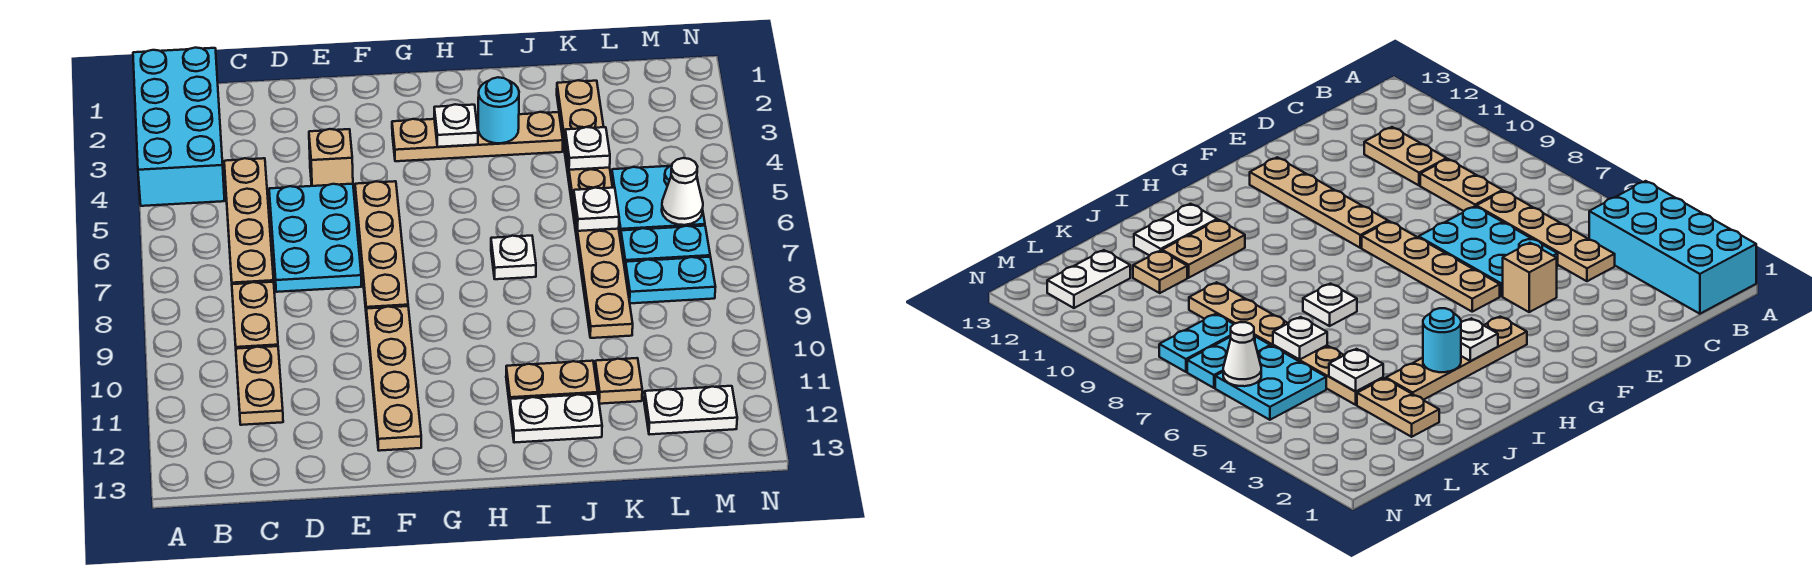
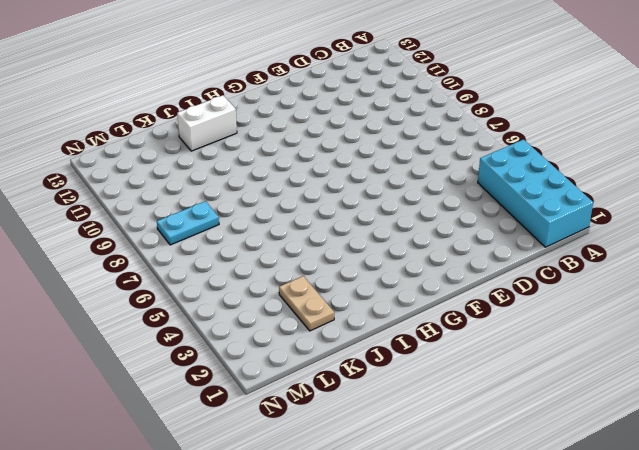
white brick I12:J12 level 1 -> white plate I12:J12 level 1
none -> tan plate C4:C7 level 1
none -> tan plate C8:C9 level 1
none -> tan plate C10:C11 level 1

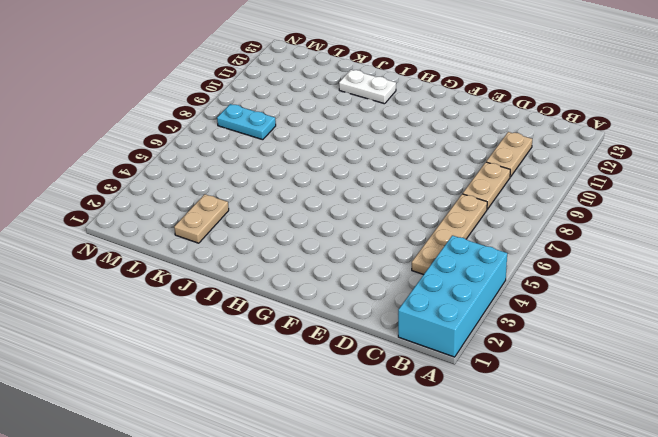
none -> cyan plate D5:E7 level 1
none -> tan brick E4 level 1
none -> tan plate F5:F8 level 1

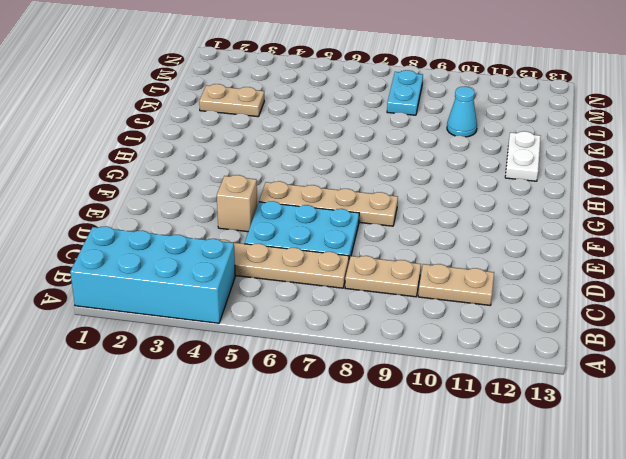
cyan cone K10 level 1 -> none
none -> tan plate F9:F12 level 1
none -> tan plate G3:J3 level 1
none -> white plate I7 level 1

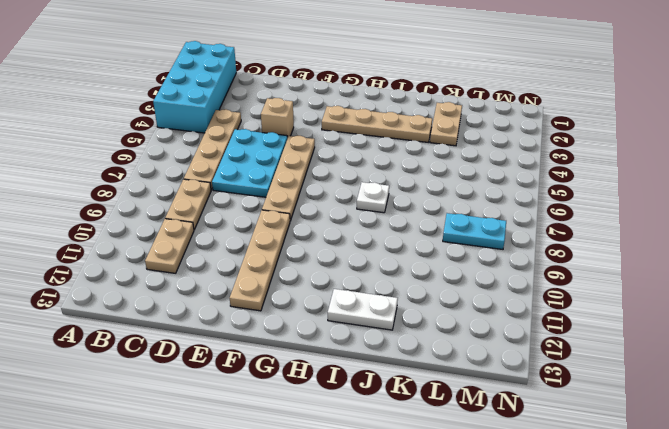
none -> tan plate I11:J11 level 1
none -> tan plate K4:K9 level 1
none -> tan plate K11 level 1

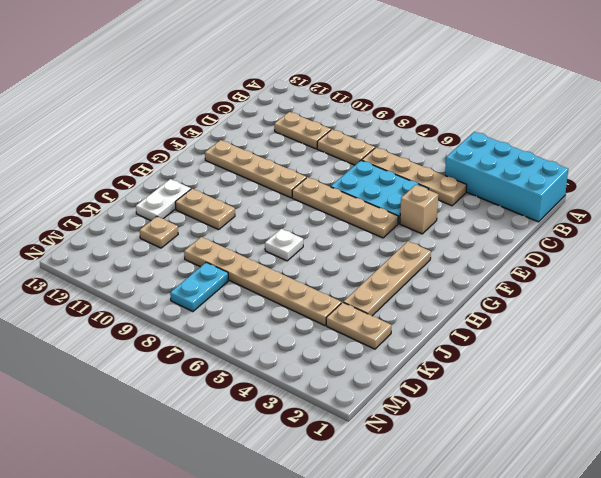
tan plate I10:I11 level 1 -> tan plate I11:J11 level 1
none -> cyan plate L5:M6 level 1
none -> cyan plate L7:M7 level 1
none -> white plate L12:M12 level 1

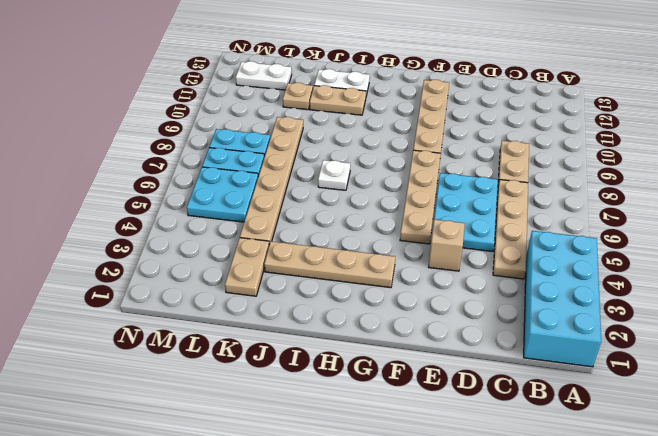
none -> tan plate C10:C11 level 1
none -> white plate H3 level 2
none -> cyan round brick I3 level 2

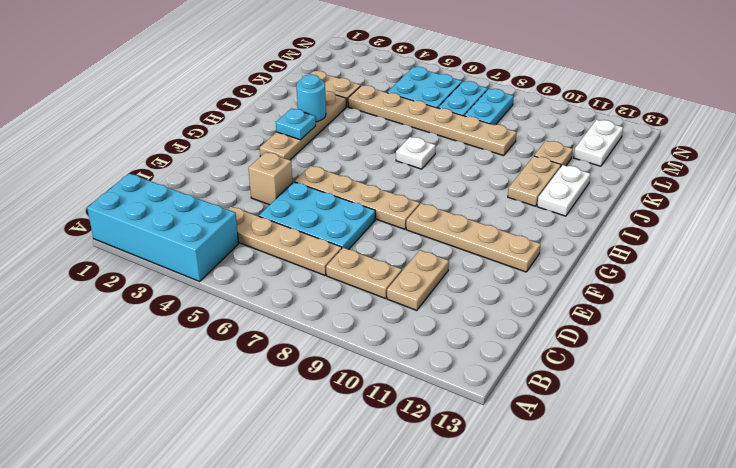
tan plate C10:D10 level 1 -> tan plate C10:C11 level 1
cyan plate H3 level 2 -> white plate H3 level 2
none -> white plate K4 level 2
none -> white plate K6 level 2
none -> white cone M6 level 2

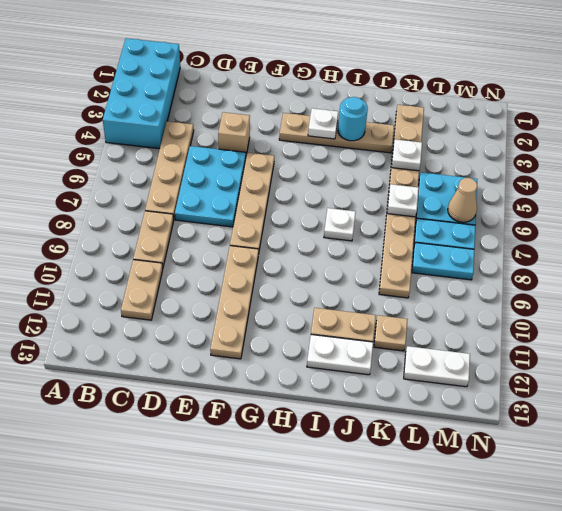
tan cone M6 level 2 -> white cone M6 level 2

